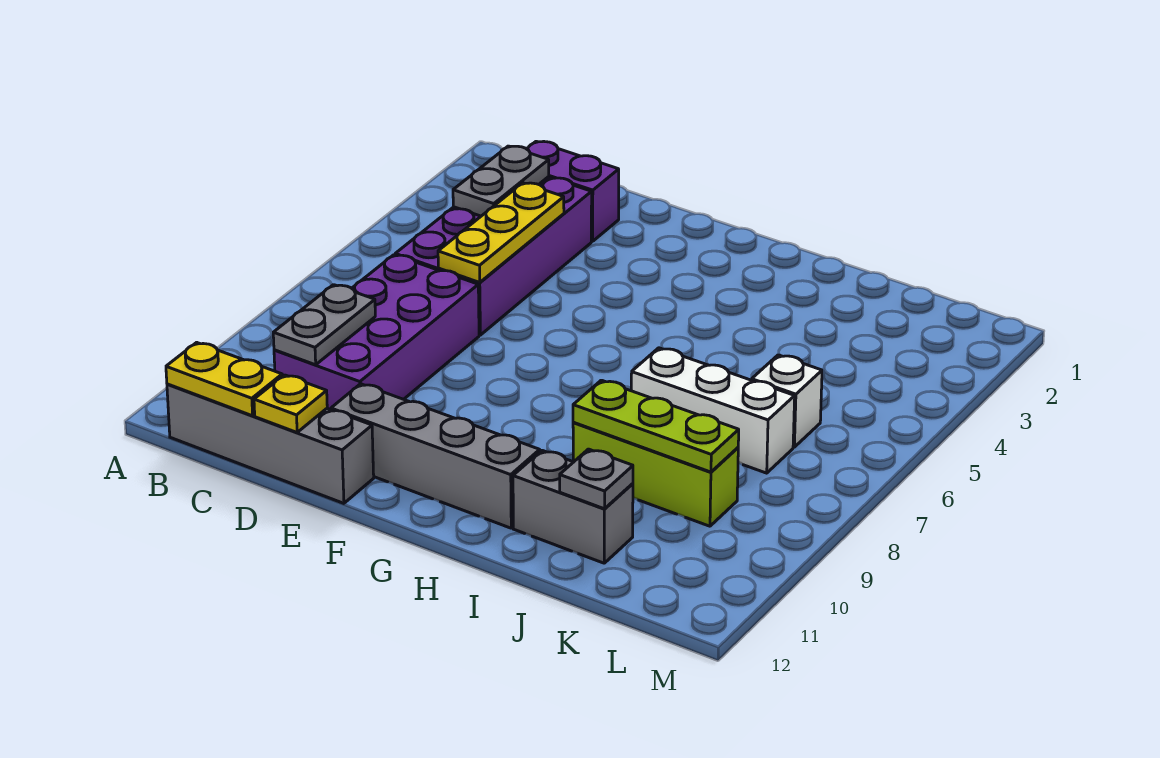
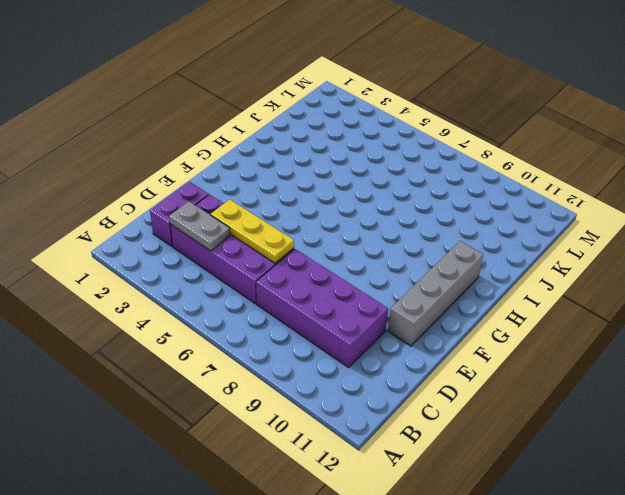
none -> grey brick B12:E12 level 1
none -> white brick I7:K7 level 1
none -> lime brick I9:K9 level 1

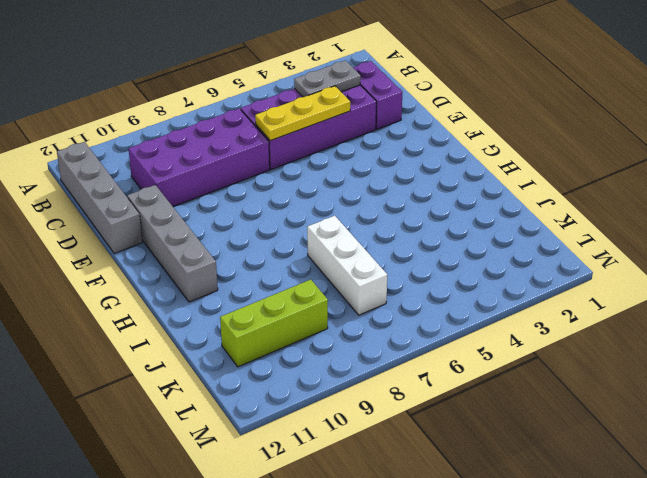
lime brick K9:K11 level 1 -> lime brick I9:K9 level 1
none -> grey brick I11:J11 level 1
none -> white brick K6 level 1
none -> yellow plate B12:C12 level 2

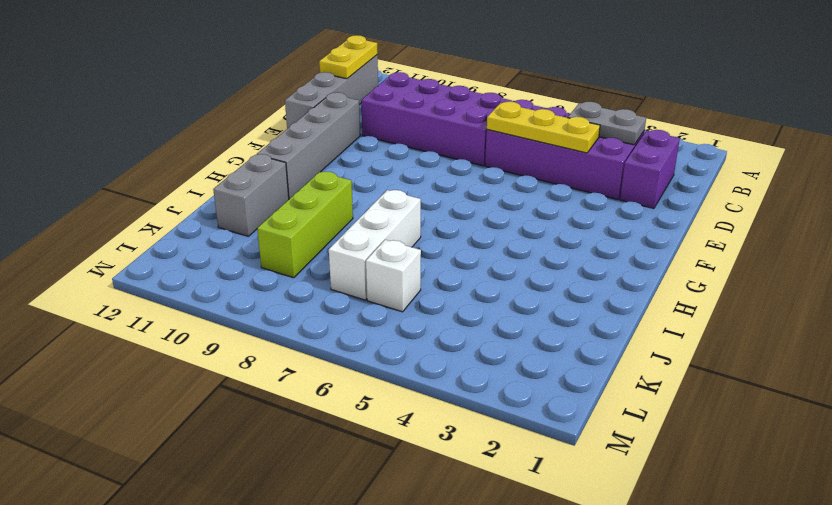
none -> grey plate C9:C10 level 2
none -> yellow plate D12 level 2
none -> lime plate I9:K9 level 2

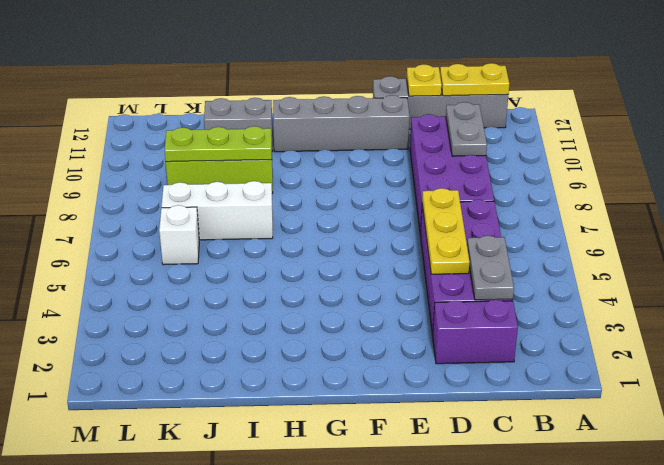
none -> grey plate J11 level 2

